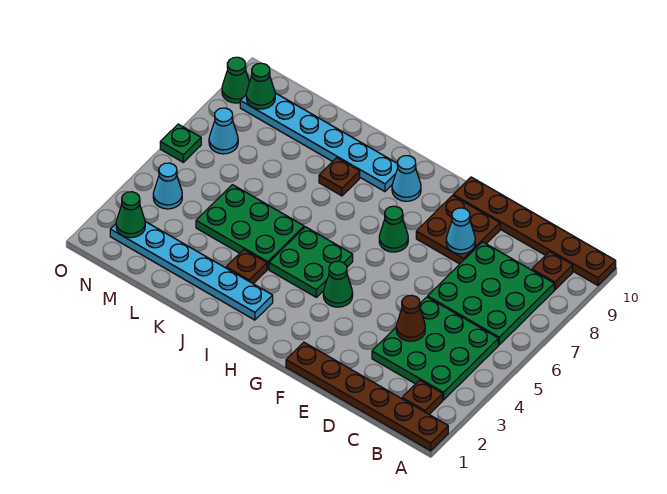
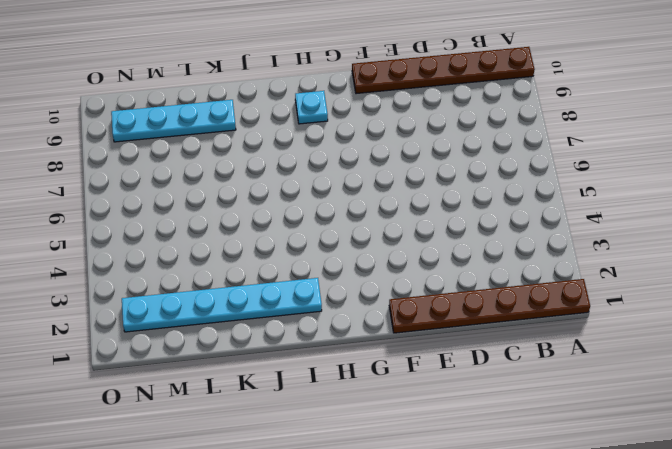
cyan plate H9 level 1 -> cyan cone H9 level 1
cyan plate K9:N9 level 1 -> cyan plate I9:N9 level 1
none -> brown plate B2 level 1
none -> green plate B3:D5 level 1
none -> green plate B6:D8 level 1

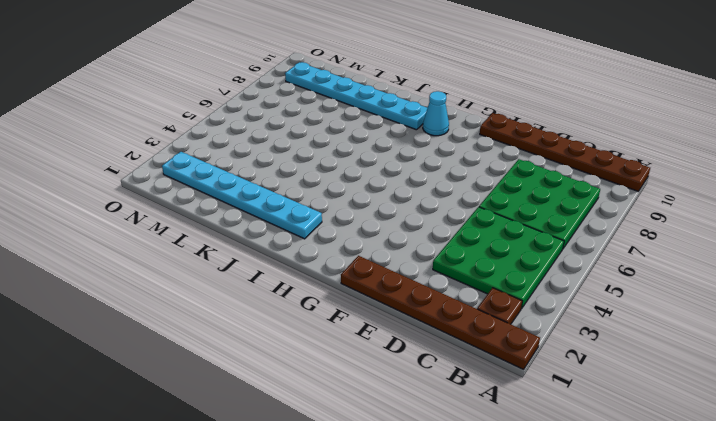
none -> brown plate B9 level 1
none -> brown plate E8:F9 level 1
none -> green cone G4 level 1

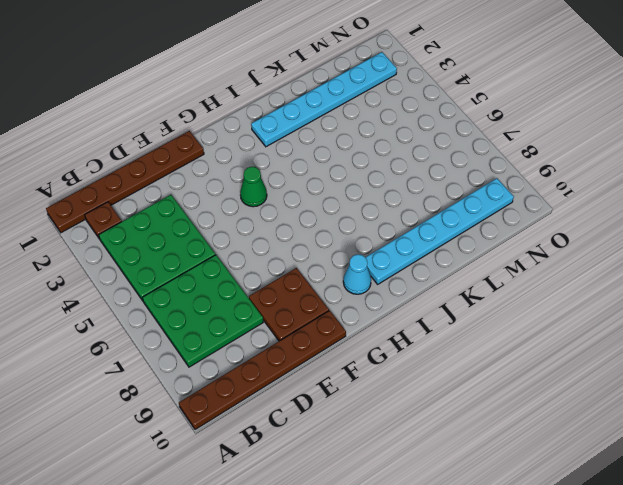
none -> brown plate B9 level 1
none -> green cone G7 level 1
none -> green plate H4:I5 level 1

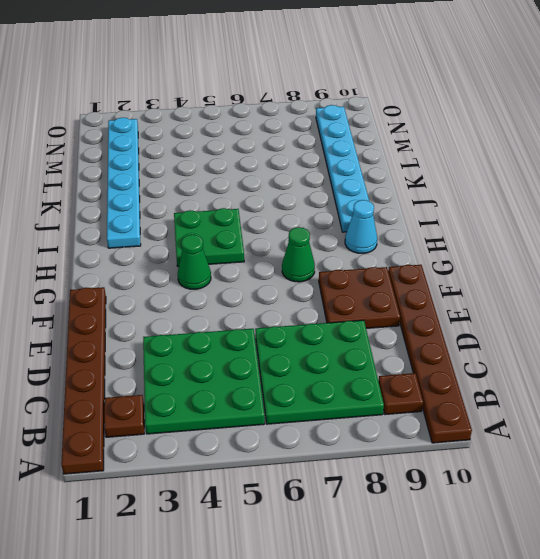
none -> brown plate J3 level 1
none -> green plate J4:L5 level 1
none -> brown plate J8 level 1

